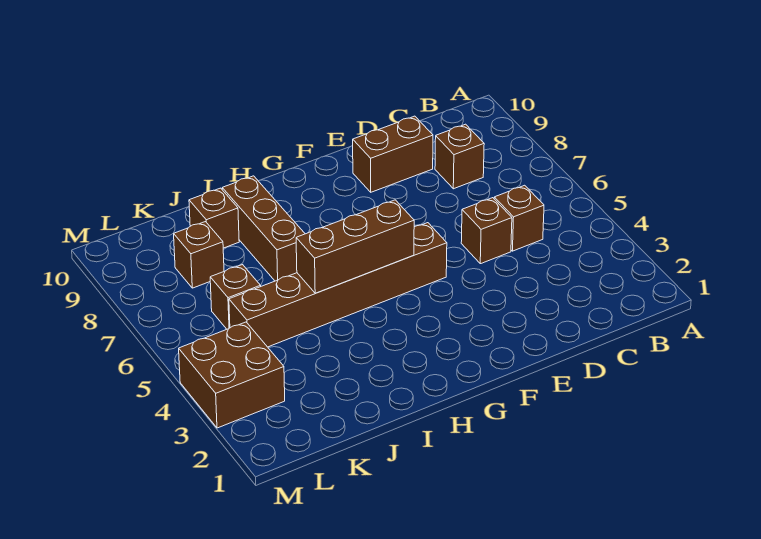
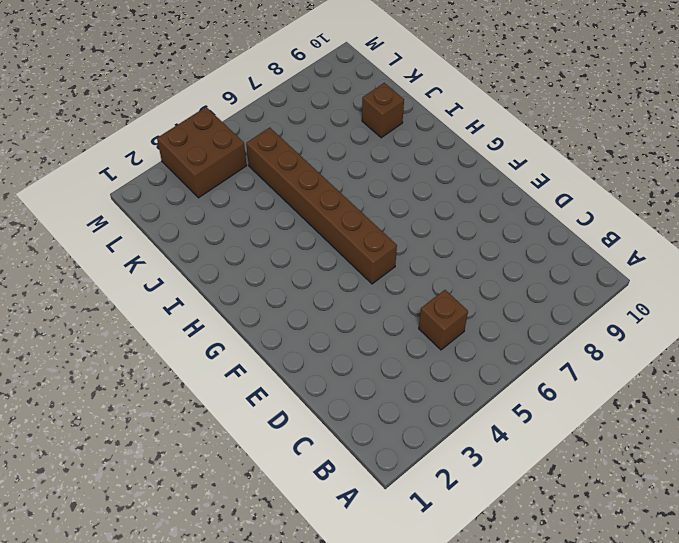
none -> brown brick C8 level 1
none -> brown brick D5 level 1

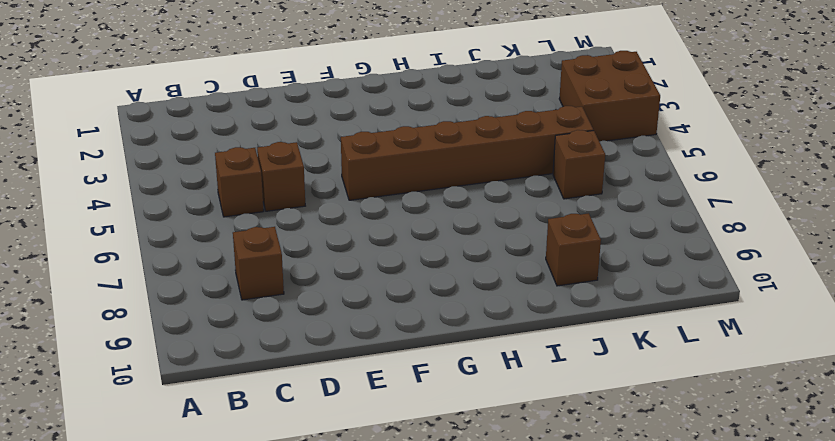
none -> brown brick D9:E9 level 1
none -> brown brick I7:I9 level 1

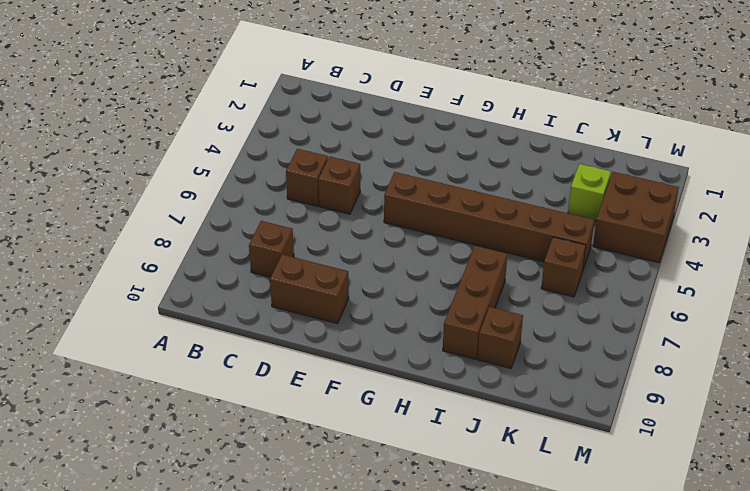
lime brick K3 level 1 -> none
none -> brown brick K8 level 1
none -> brown brick G5:I5 level 2

